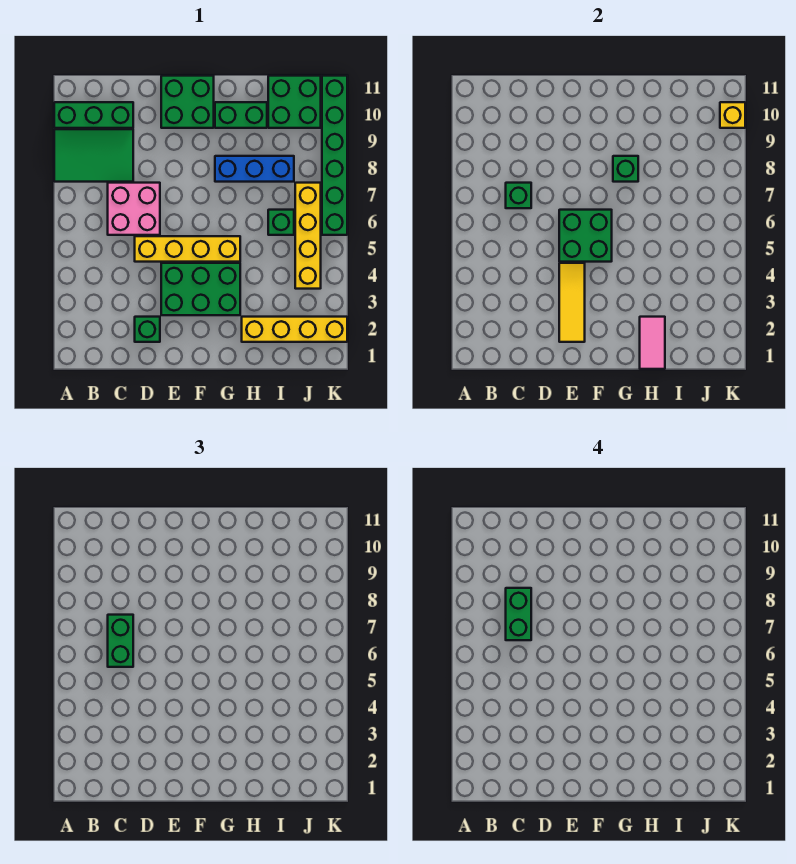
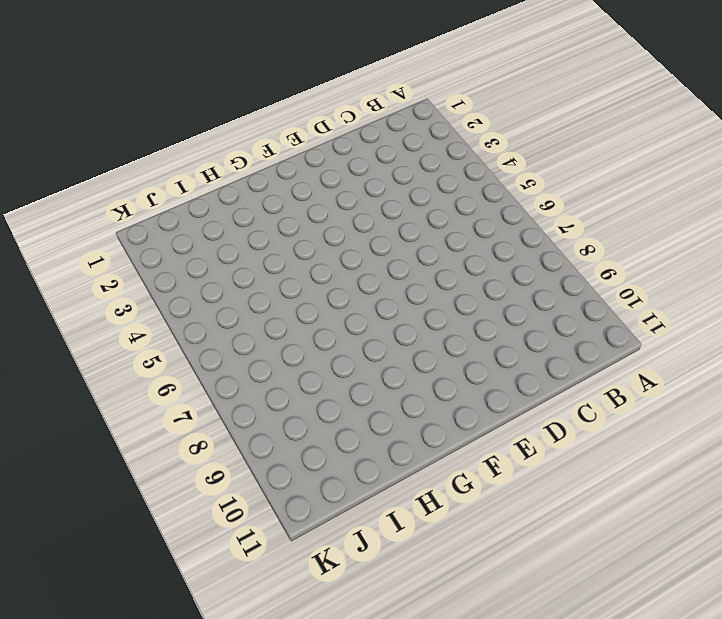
none -> green tile A8:C9 level 1
none -> green brick A10:C10 level 1
none -> pink brick C6:D7 level 1

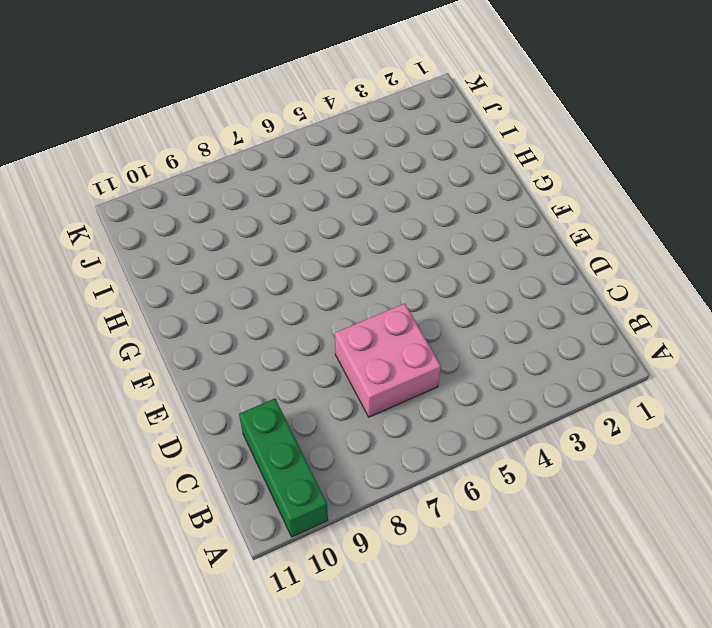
none -> green tile A8:C9 level 1
none -> green brick D2 level 1
none -> yellow brick D5:G5 level 1

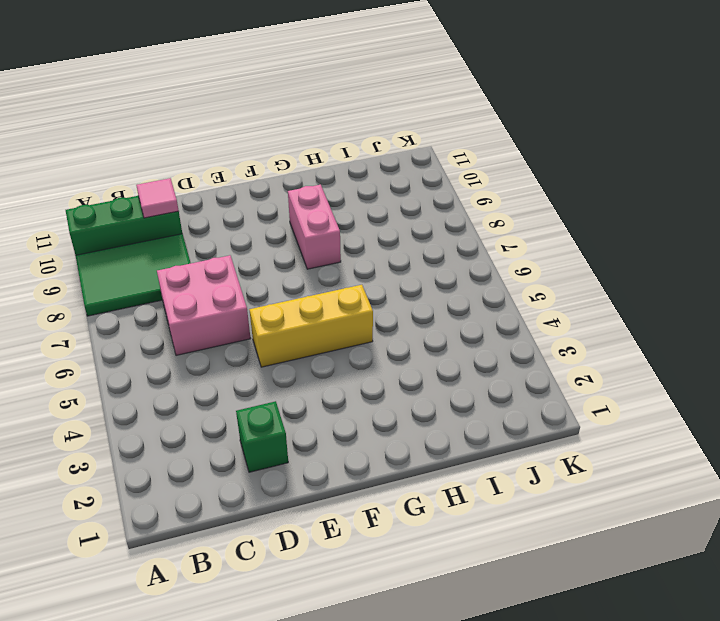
pink tile C10 level 2 -> none
yellow brick E5:G5 level 1 -> yellow brick D5:G5 level 1
pink brick G8:G9 level 1 -> blue brick G8:I8 level 1
none -> green brick E3:G4 level 1
none -> green brick E10:F11 level 1
none -> green brick G10:H10 level 1

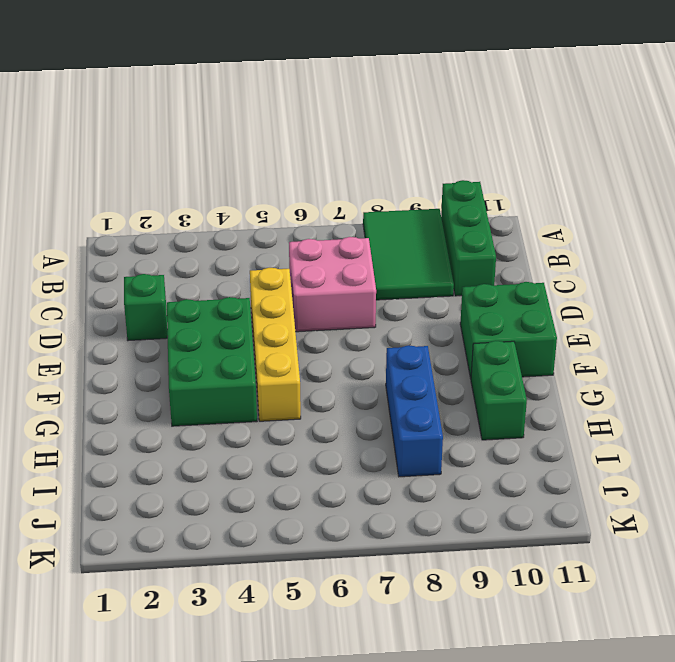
none -> yellow brick H2:K2 level 1
none -> green brick I6 level 1
none -> green brick I10:J11 level 1

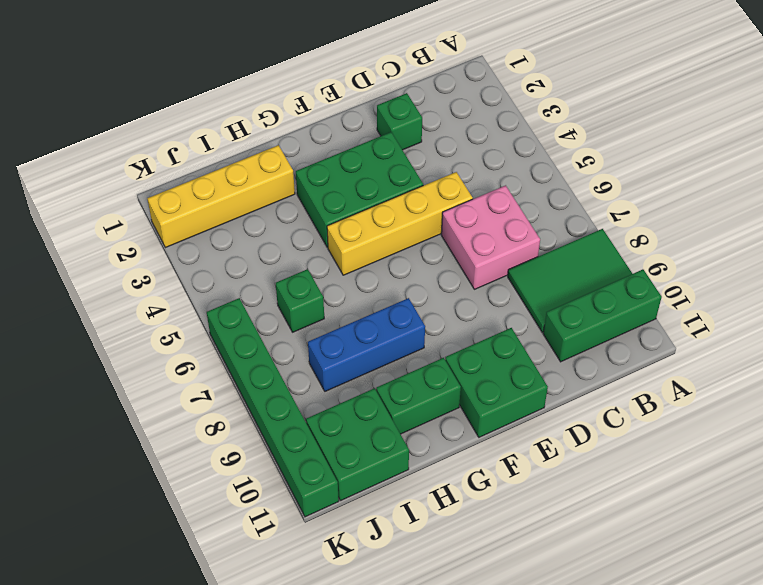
none -> yellow brick J4:J7 level 1
none -> green brick C7 level 2
none -> yellow tile E2:E4 level 2

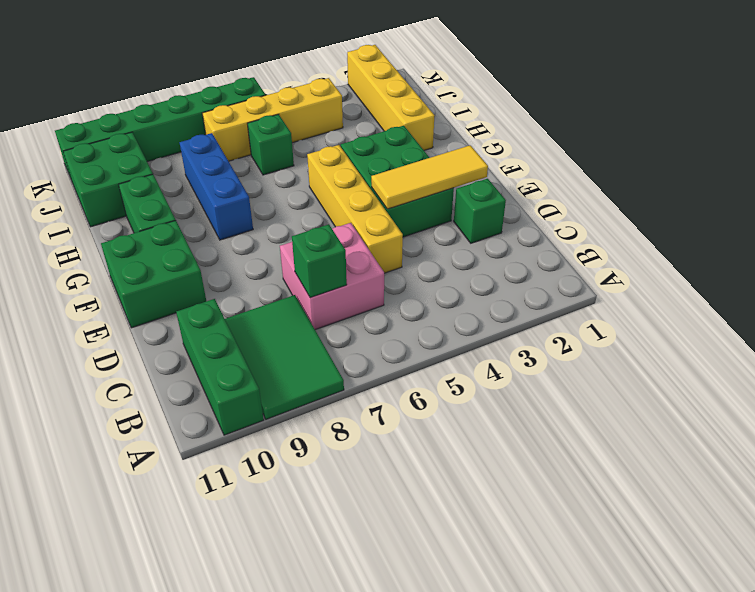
none -> green brick E5:F6 level 2
none -> green brick G8 level 2
none -> pink tile H1:H2 level 2

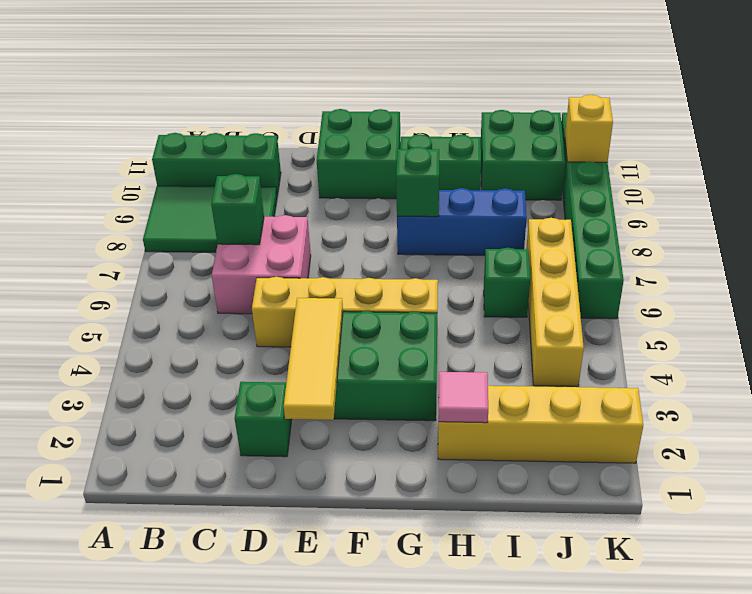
pink tile H2 level 2 -> pink tile H1:H2 level 2
none -> green brick E5:F6 level 2
none -> green brick C6:C7 level 3
none -> green brick C7:C8 level 4

